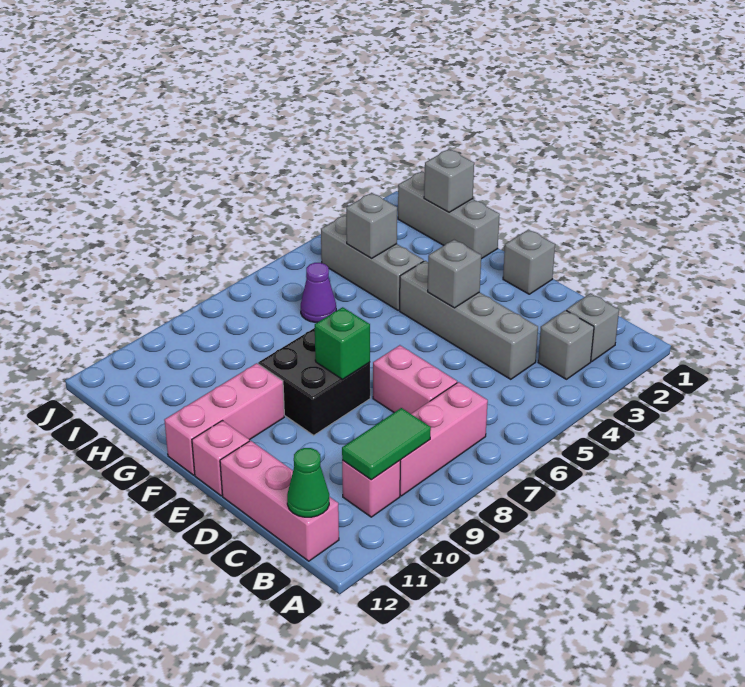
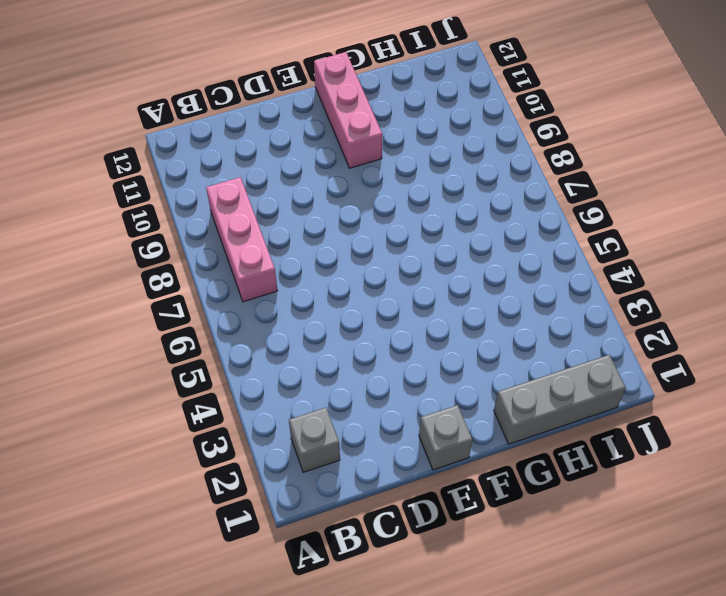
none -> grey brick B3 level 1
none -> pink brick B10 level 1
none -> pink brick B12:D12 level 1

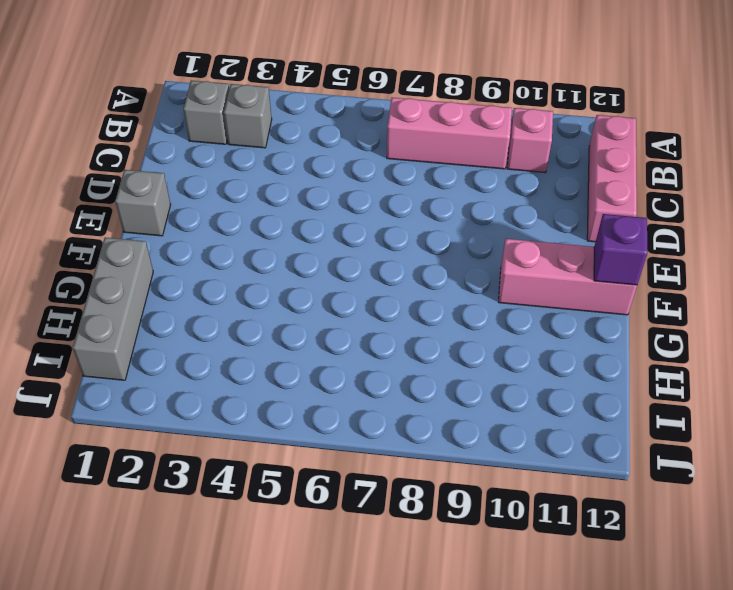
purple brick F12 level 2 -> none
none -> grey brick C4:F4 level 1
none -> pink brick C7:D7 level 1
none -> black brick E8:F9 level 1

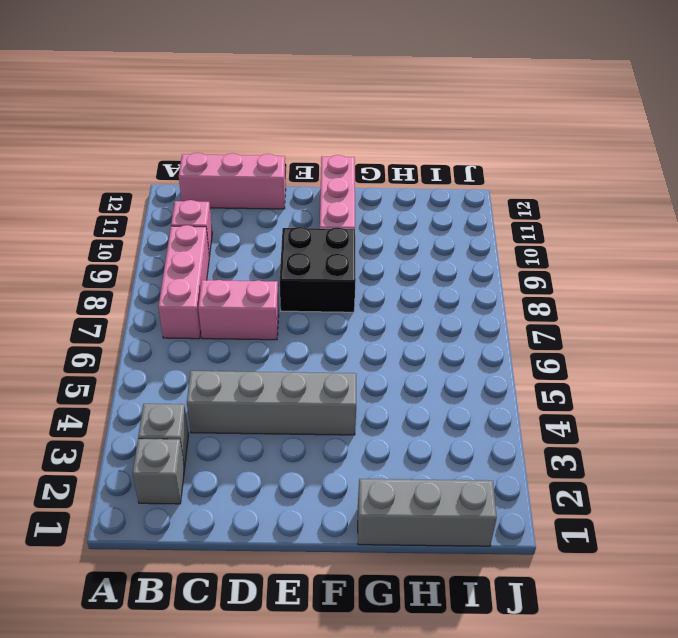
none -> grey brick E1 level 1
none -> pink brick E12 level 1
none -> grey brick G4:I4 level 1

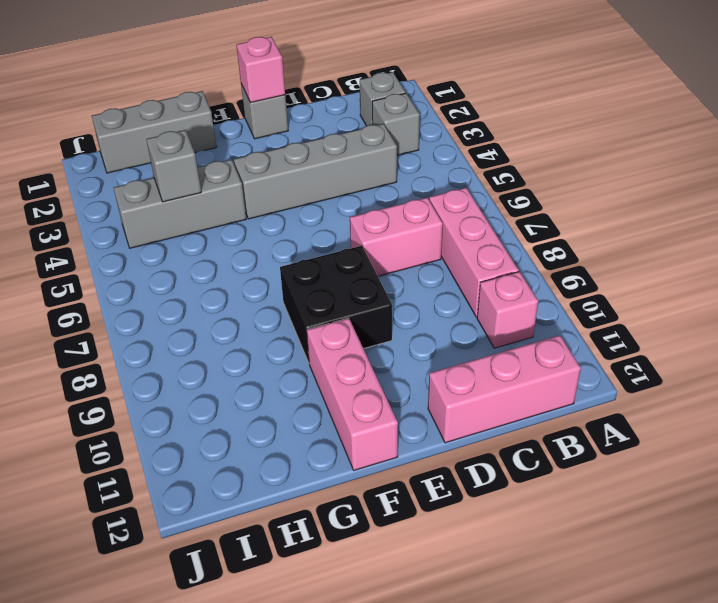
pink brick E1 level 2 -> pink brick E12 level 1
none -> purple cone H6 level 1
none -> green tile B9:B10 level 2
none -> green cone B12 level 2

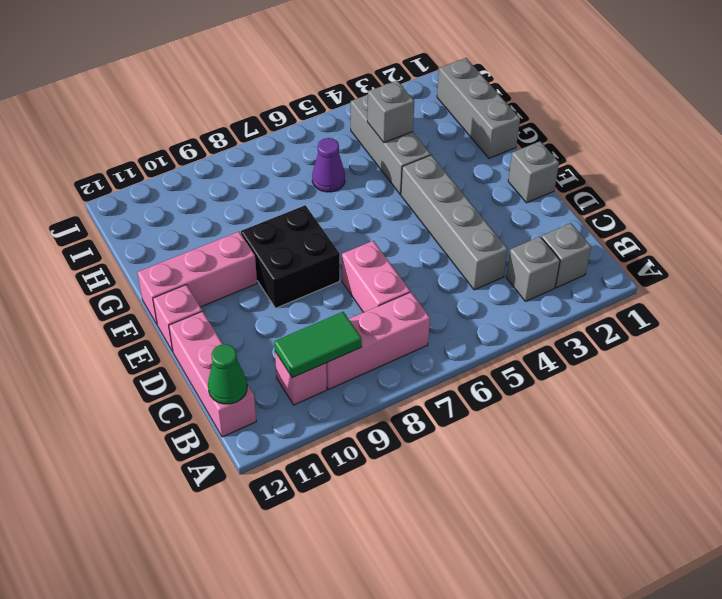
none -> grey brick E4 level 2
none -> green brick E8 level 2
none -> grey brick H1 level 2

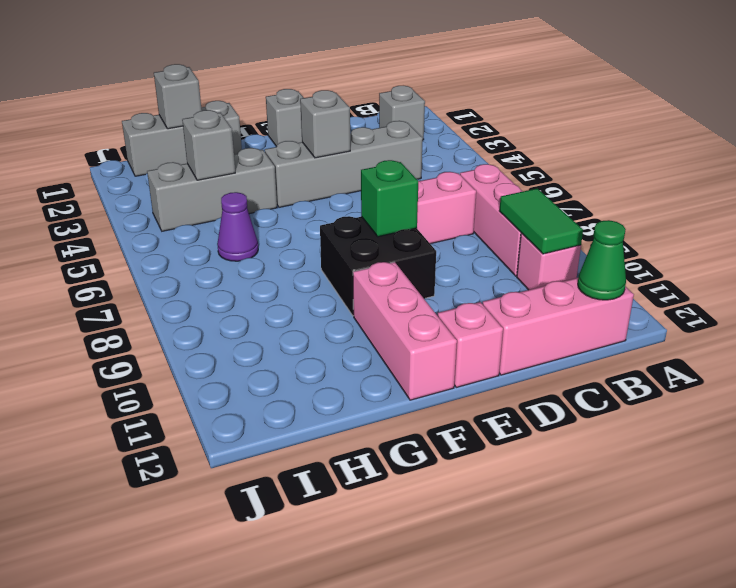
none -> grey brick B3 level 1

